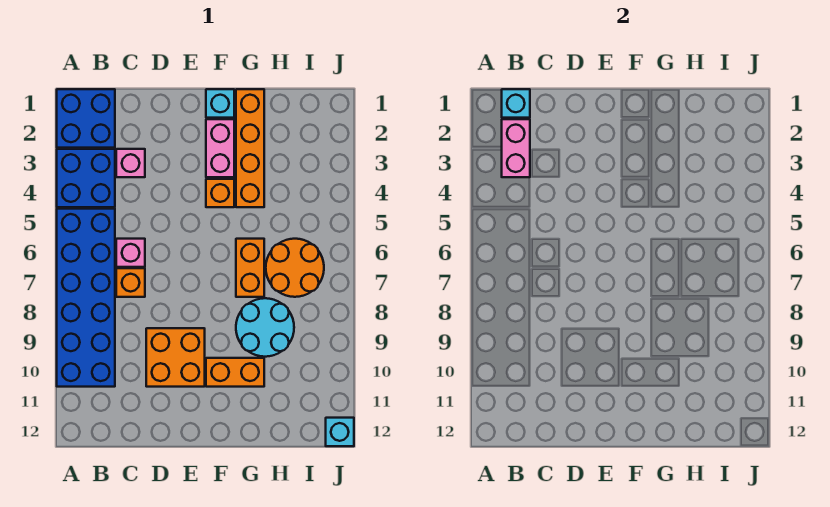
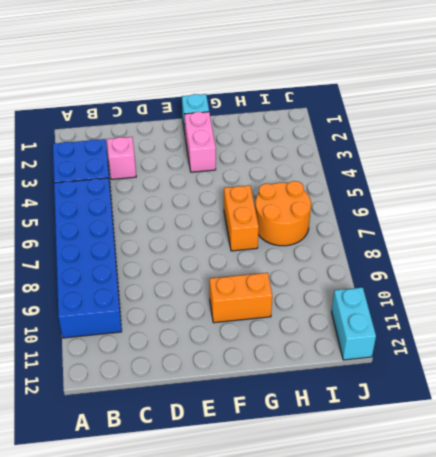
cyan brick J11:J12 level 1 -> cyan brick J12 level 1
none -> blue brick A1:B2 level 1
none -> pink brick C6 level 1
none -> orange brick C7 level 1

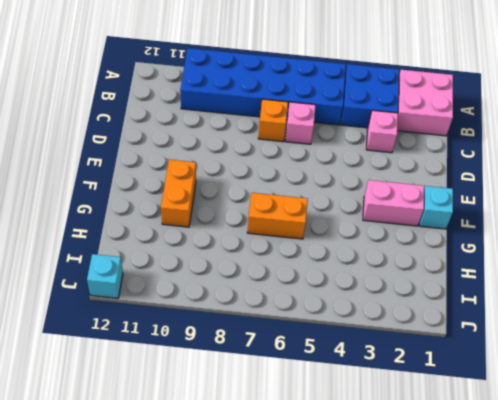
pink brick A1:B2 level 1 -> blue brick A1:B2 level 1
none -> orange brick D9:E10 level 1
none -> orange brick F4 level 1
none -> orange brick G1:G4 level 1

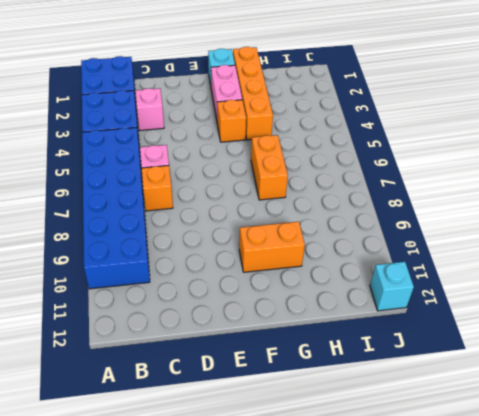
none -> orange brick D9:E10 level 1
none -> cyan round brick G8:H9 level 1
none -> orange round brick H6:I7 level 1

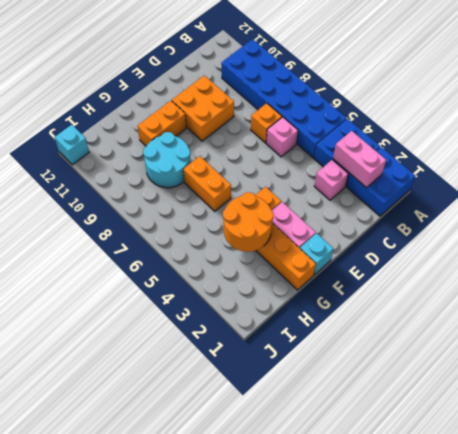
orange round brick G3:H4 level 2 -> orange round brick H6:I7 level 1
none -> cyan brick B1 level 2

